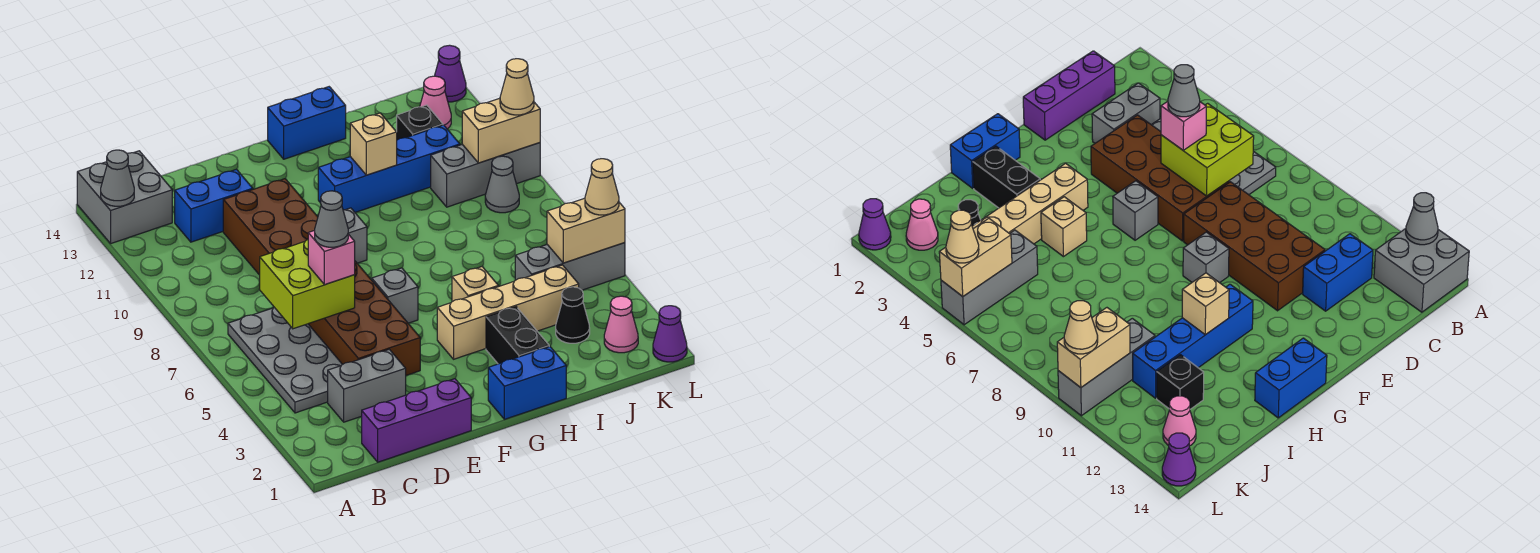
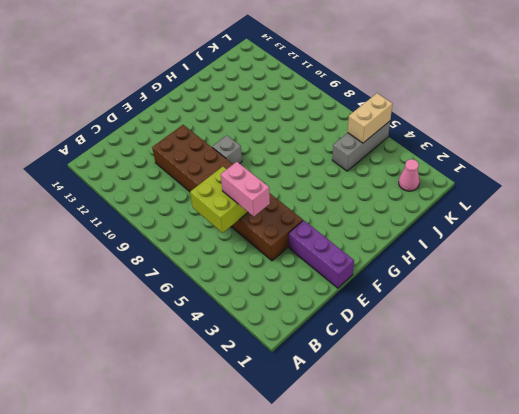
pink brick D5:D6 level 3 -> pink brick D6 level 3
purple brick E1:E3 level 1 -> purple brick C1:E1 level 1
none -> grey brick A13:B14 level 1
none -> grey plate B4:C7 level 1
none -> grey brick C3:D3 level 1
none -> blue brick C12:D12 level 1

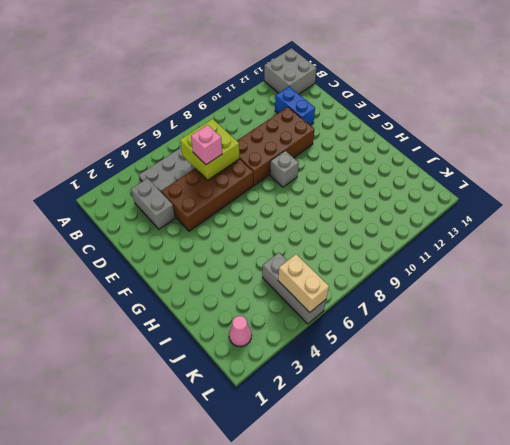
none -> purple brick C1:E1 level 1
none -> grey brick F6 level 1
none -> blue brick G1:H1 level 1
none -> tan brick G4:J4 level 1

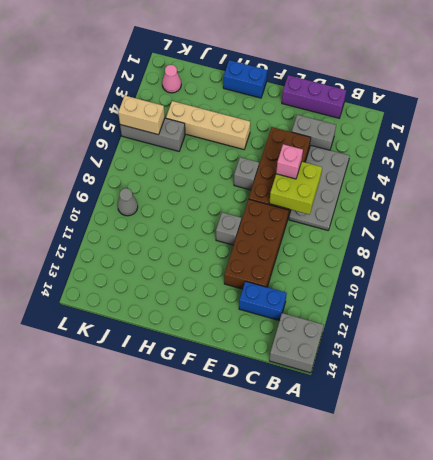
none -> blue brick G11:J11 level 1
none -> blue brick G14:H14 level 1
none -> black brick H2:H3 level 1
none -> tan brick H5 level 1

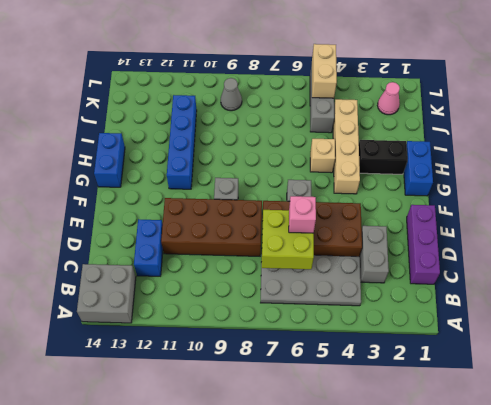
none -> black cone J3 level 1
none -> grey brick J10:L10 level 1
none -> black brick J12 level 1
none -> pink cone K13 level 1

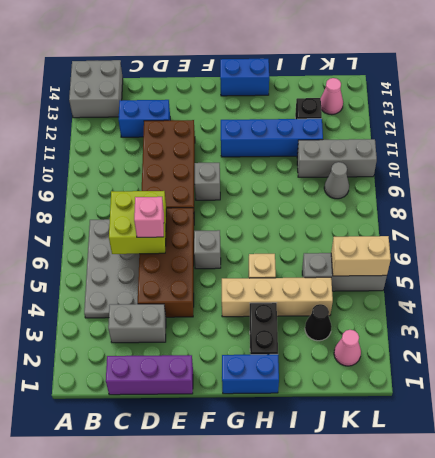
none -> purple cone L1 level 1
none -> purple cone L14 level 1
none -> grey cone A13 level 2
none -> tan brick H11 level 2

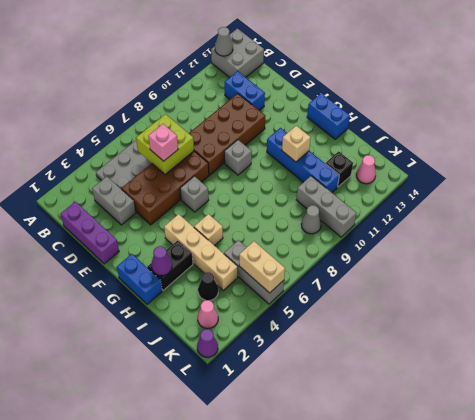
purple cone H2 level 2 -> purple cone L14 level 1
none -> tan brick K10:L10 level 2
none -> tan cone L5 level 3
none -> tan cone L10 level 3
none -> grey cone D6 level 4

